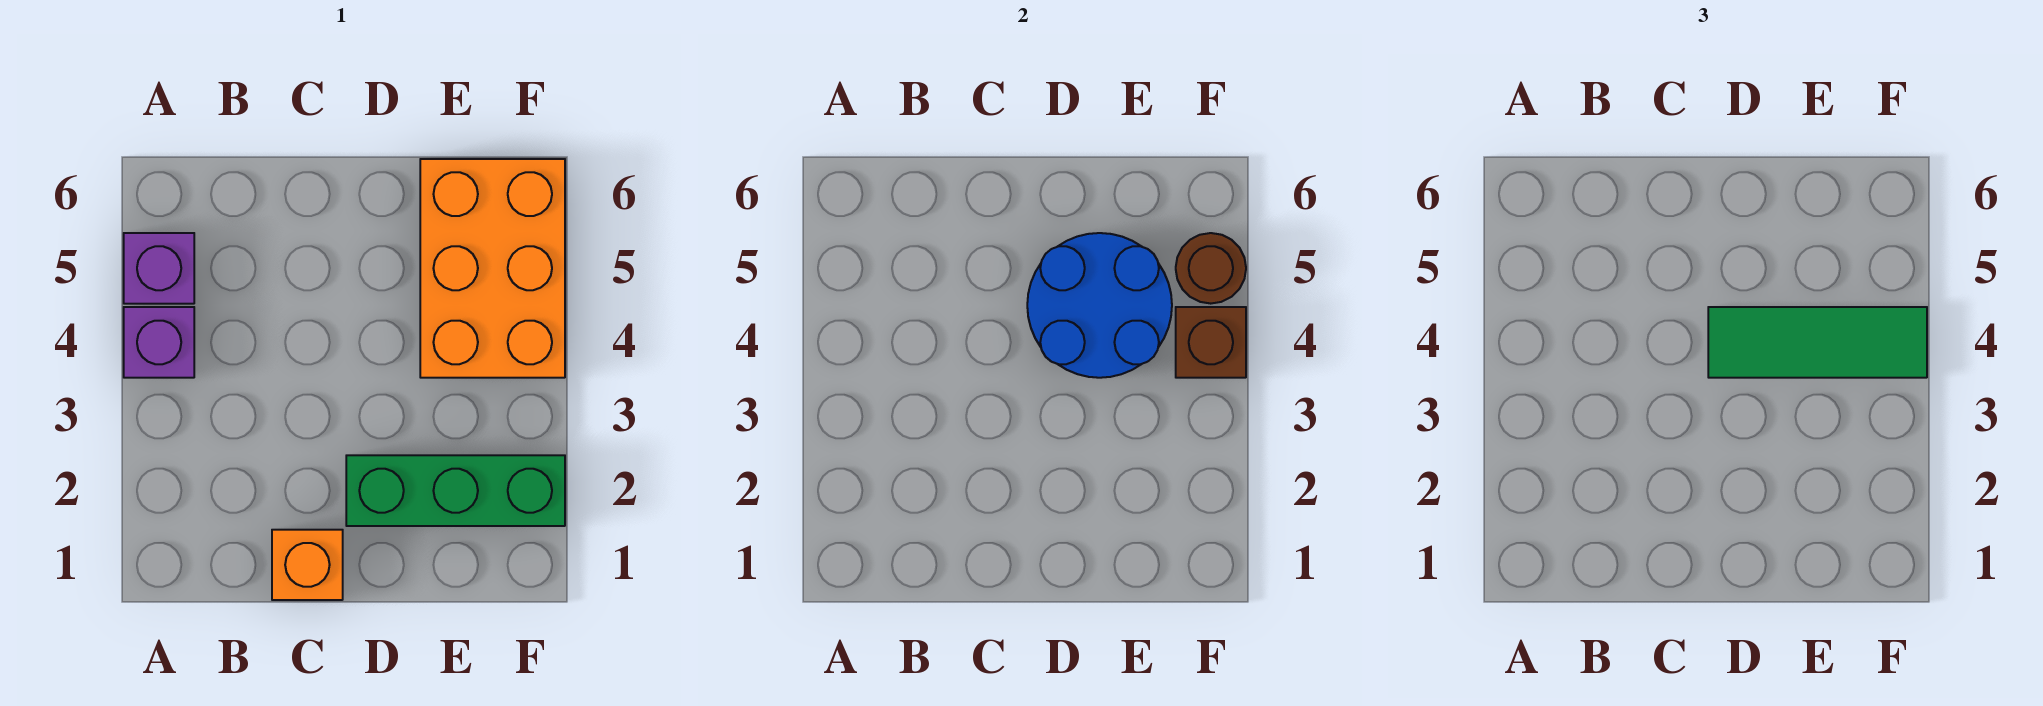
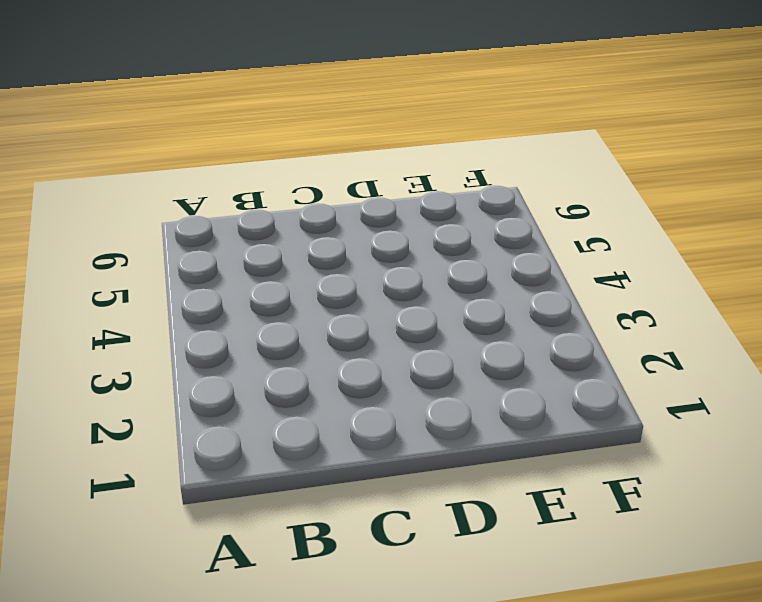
none -> purple brick A4 level 1
none -> purple brick A5 level 1

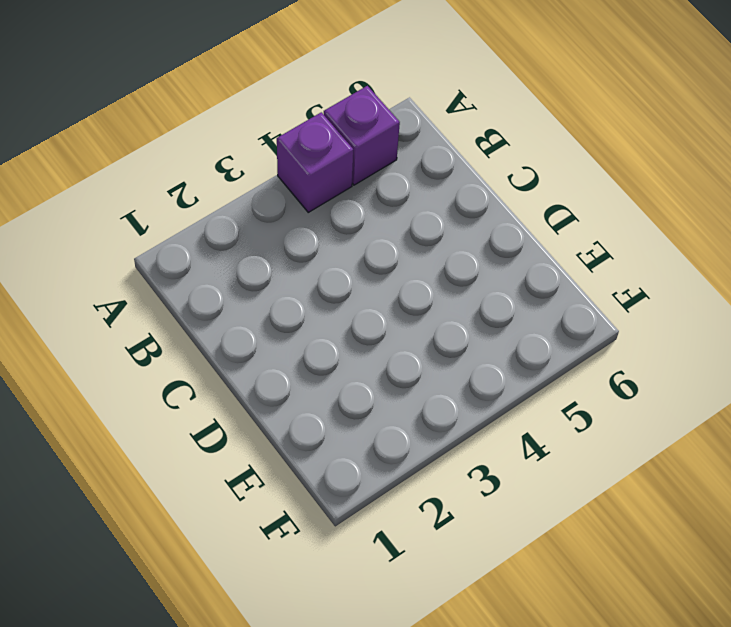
none -> orange brick C1 level 1
none -> green brick D2:F2 level 1

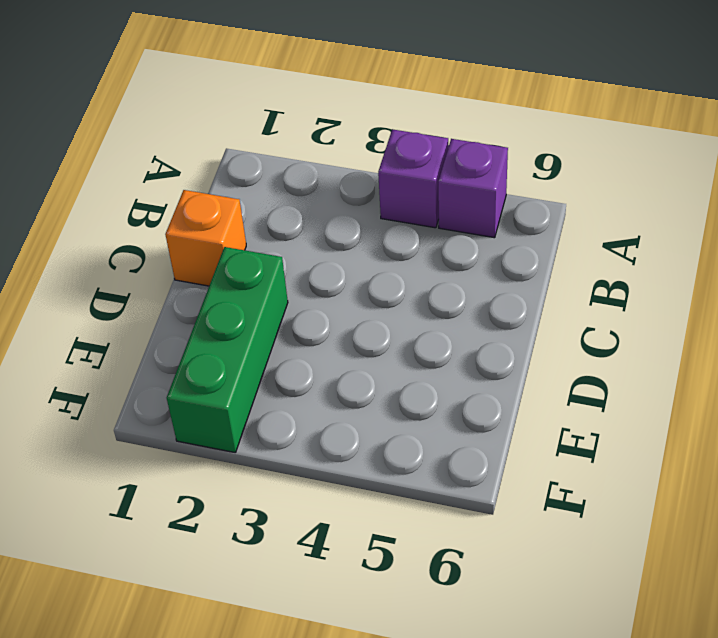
none -> orange brick E4:F6 level 1
none -> blue round brick D4:E5 level 2

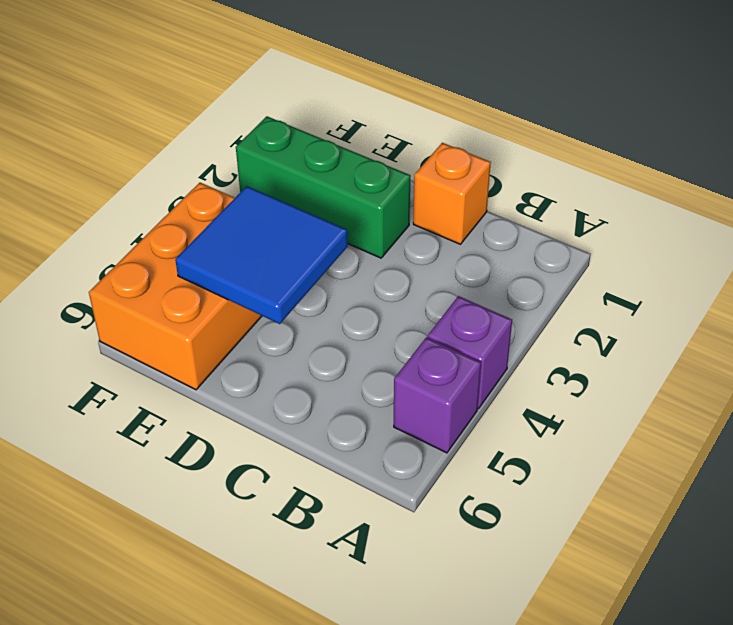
blue tile D4:E5 level 2 -> blue round brick D4:E5 level 2
none -> brown brick F4 level 2
none -> brown round brick F5 level 2

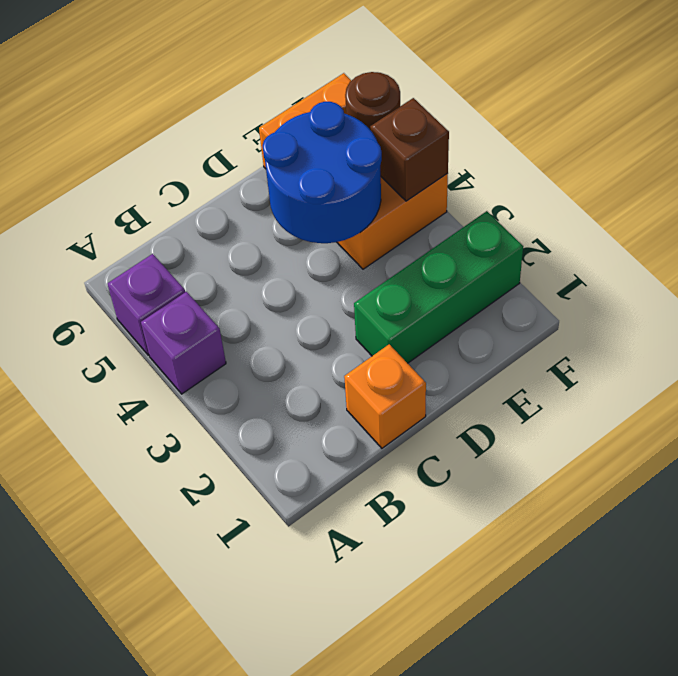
none -> green tile D4:F4 level 3

